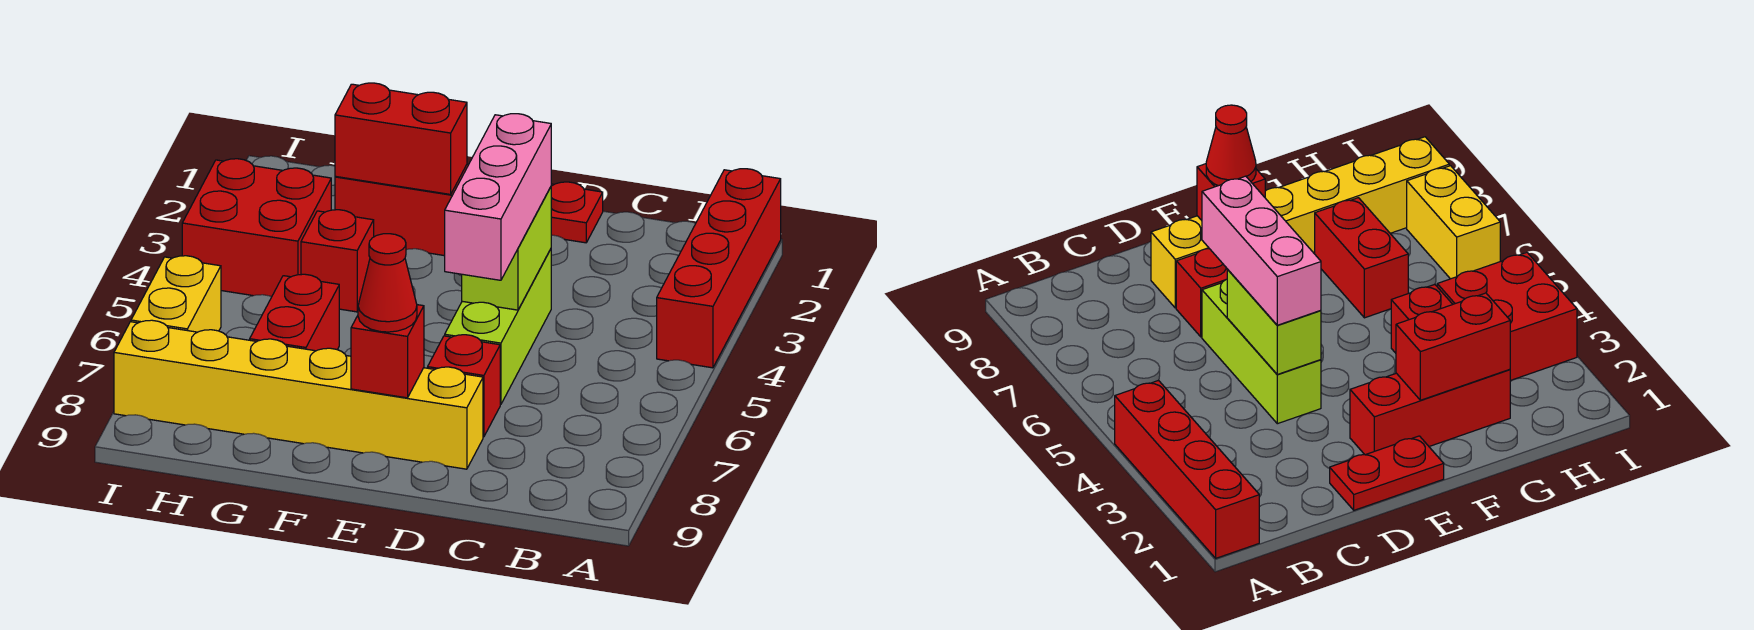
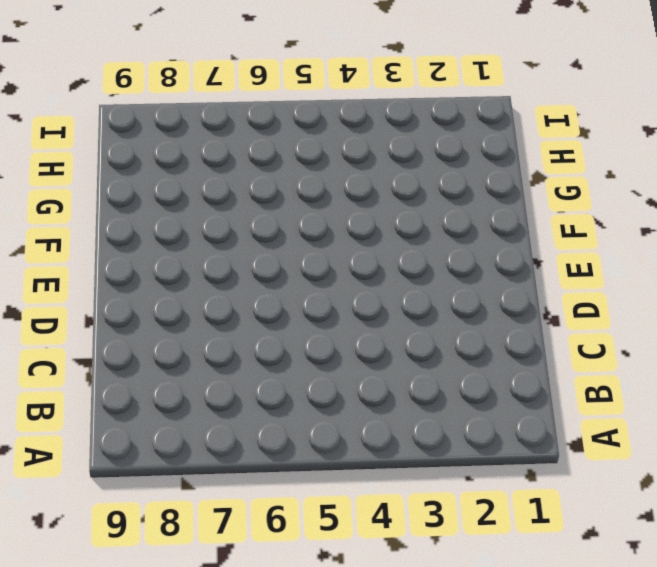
none -> red brick A1:A4 level 1
none -> red plate D1:E1 level 1
none -> lime brick D4:D6 level 1

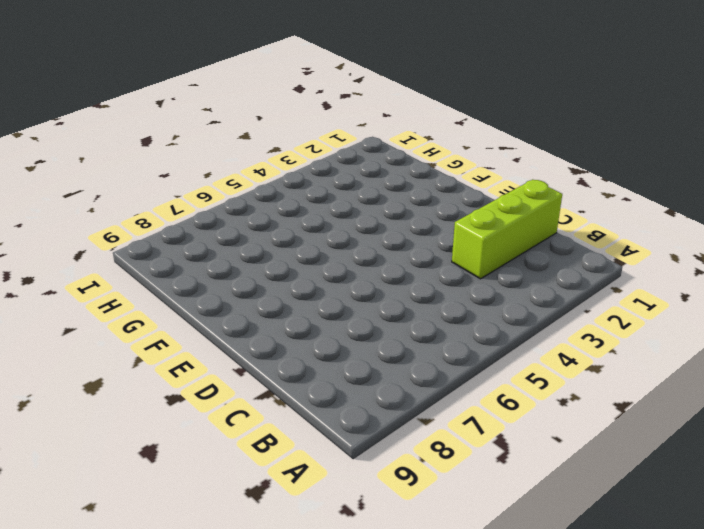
lime brick C1:C3 level 1 -> lime brick D4:D6 level 1
none -> red brick A1:A4 level 1
none -> red plate D1:E1 level 1
none -> red brick D7 level 1

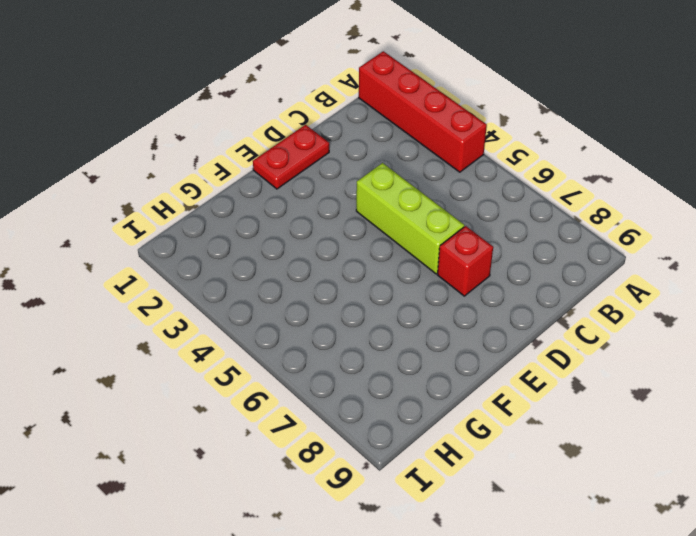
none -> yellow brick D8:I8 level 1
none -> red brick E2:G2 level 1
none -> red brick G4 level 1

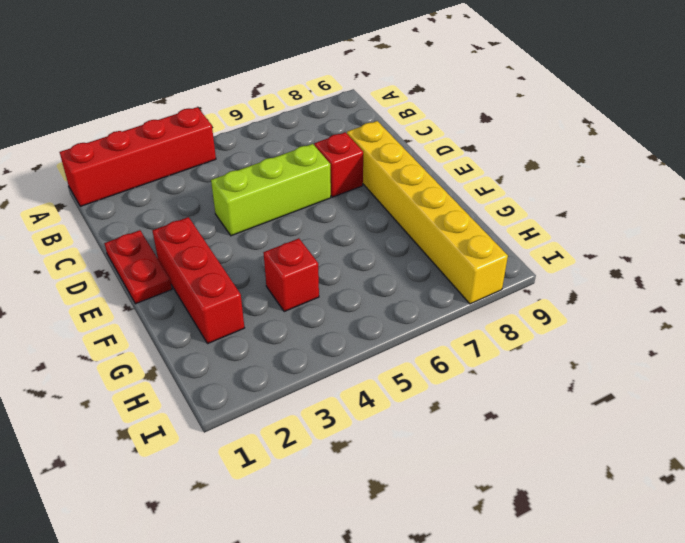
none -> red brick G6:G7 level 1
none -> red brick H3:I4 level 1
none -> yellow brick I6:I7 level 1

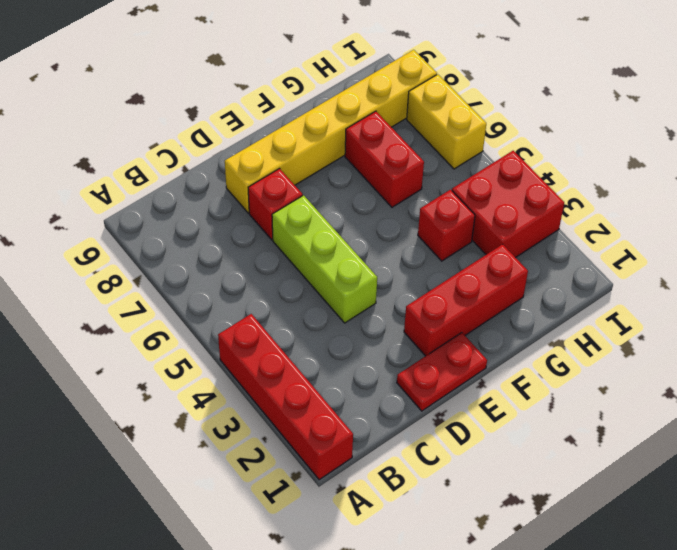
none -> lime brick D4:D5 level 2
none -> red brick E8 level 2
none -> red brick F2:G2 level 2

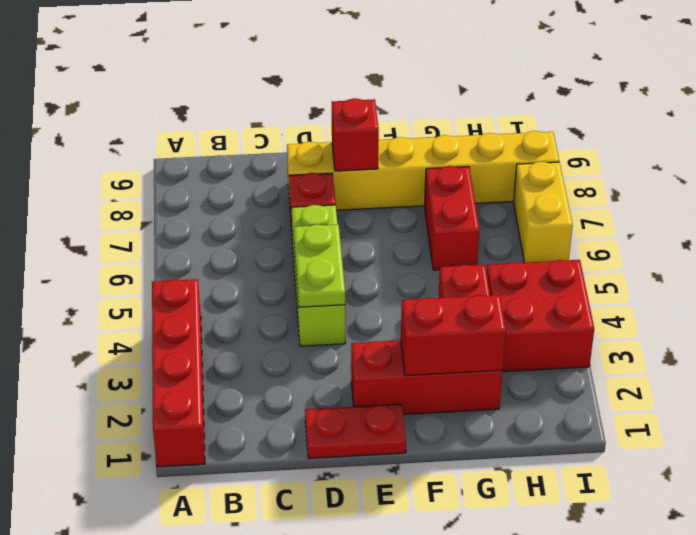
lime plate D4:D5 level 2 -> lime brick D4:D5 level 2
none -> pink brick D4:D6 level 3
none -> red cone E8 level 3

